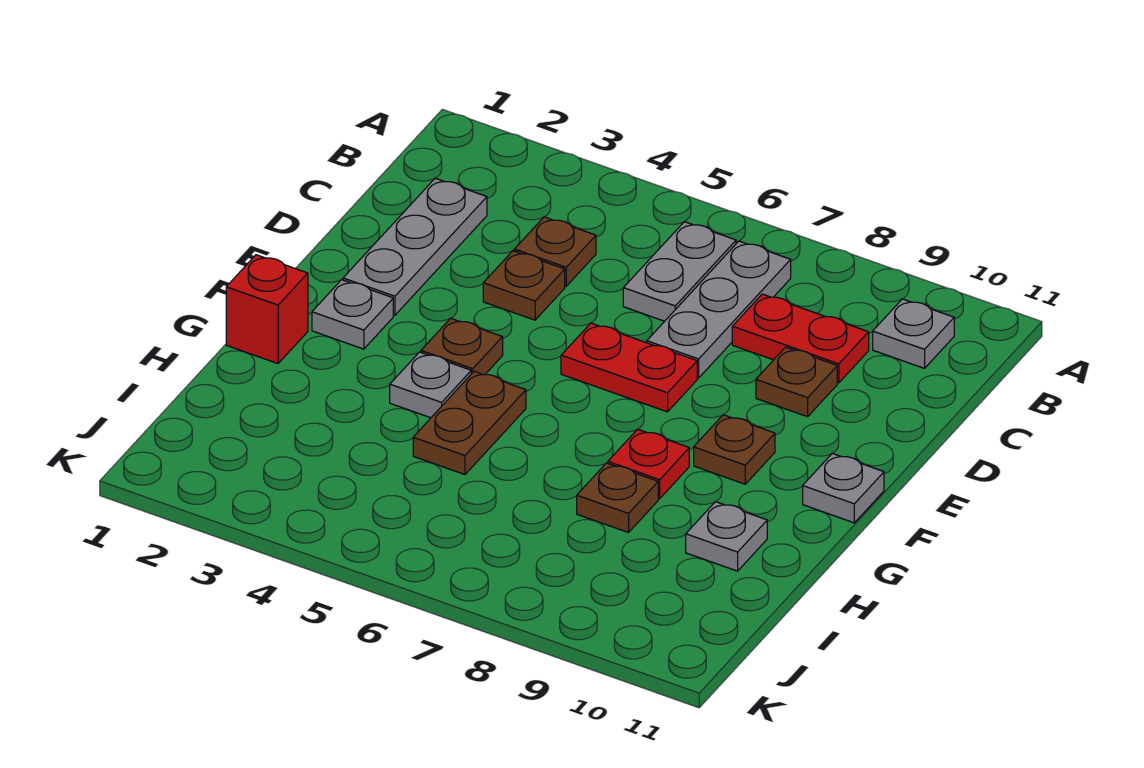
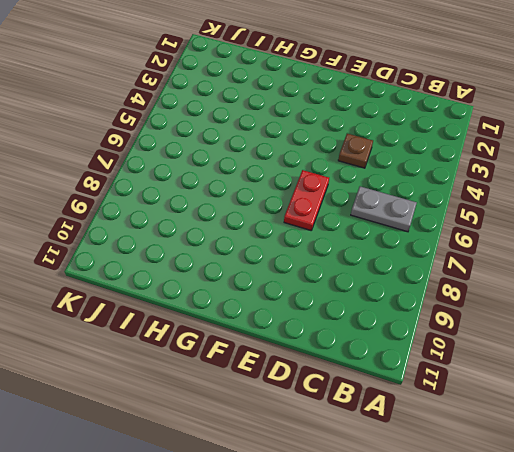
none -> grey plate B7:D7 level 1
none -> grey plate B10 level 1
none -> grey plate C2:E2 level 1

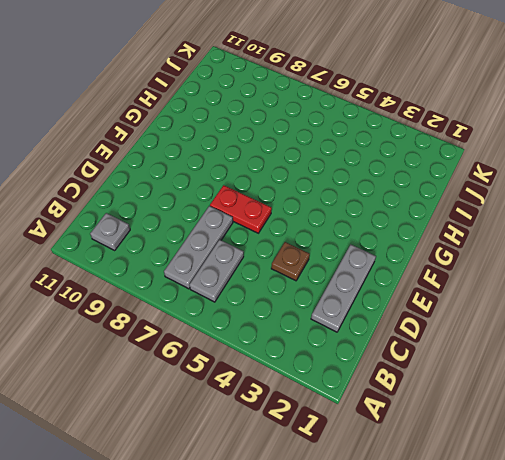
none -> brown plate C4 level 1
none -> red plate C8:C9 level 1
none -> brown plate D9 level 1

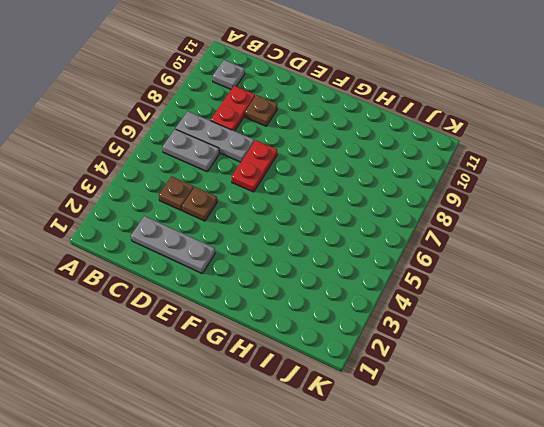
none -> grey plate F2 level 1
none -> brown plate F4 level 1
none -> brown plate F9 level 1

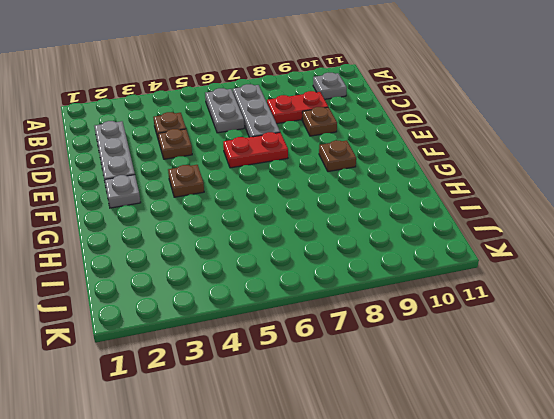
none -> grey plate F11 level 1
none -> red brick G1 level 1
none -> grey plate G4 level 1

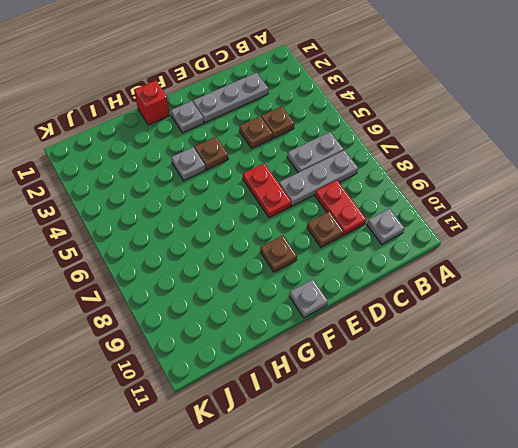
none -> brown plate G5:H5 level 1
none -> red plate G8 level 1
none -> brown plate H8 level 1

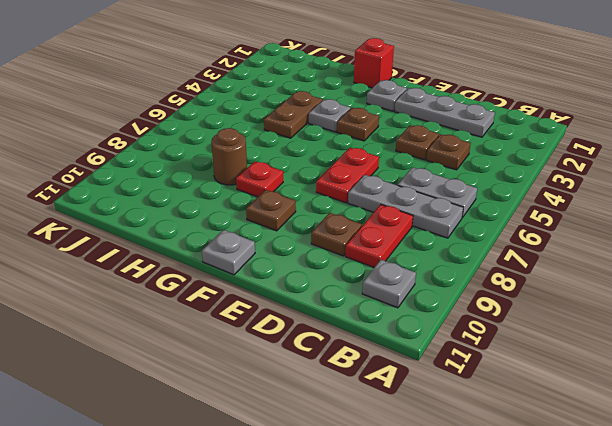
brown plate H4:H5 level 1 -> brown plate G5:H5 level 1
brown round brick H8 level 1 -> brown plate H8 level 1
none -> grey plate H10 level 1

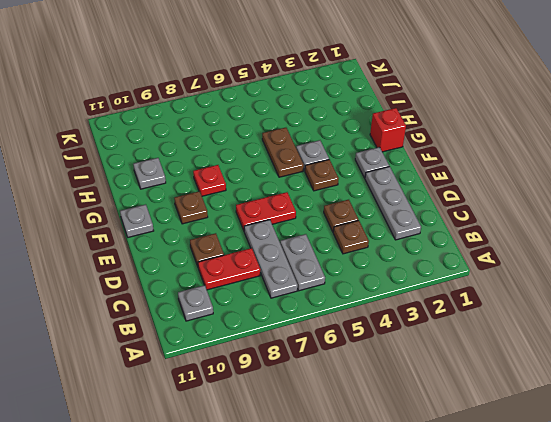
none -> brown plate H8 level 1

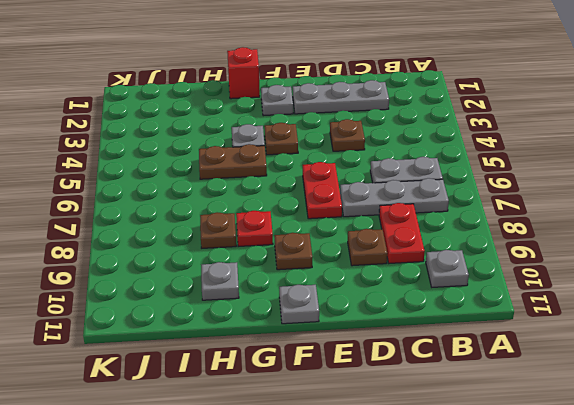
none -> brown plate C4 level 1

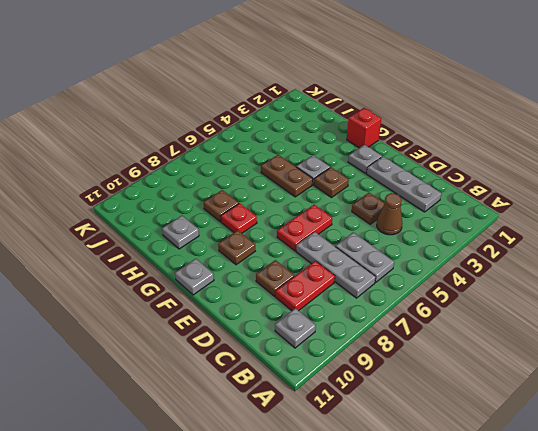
brown cone C4 level 1 -> brown plate C4 level 1

